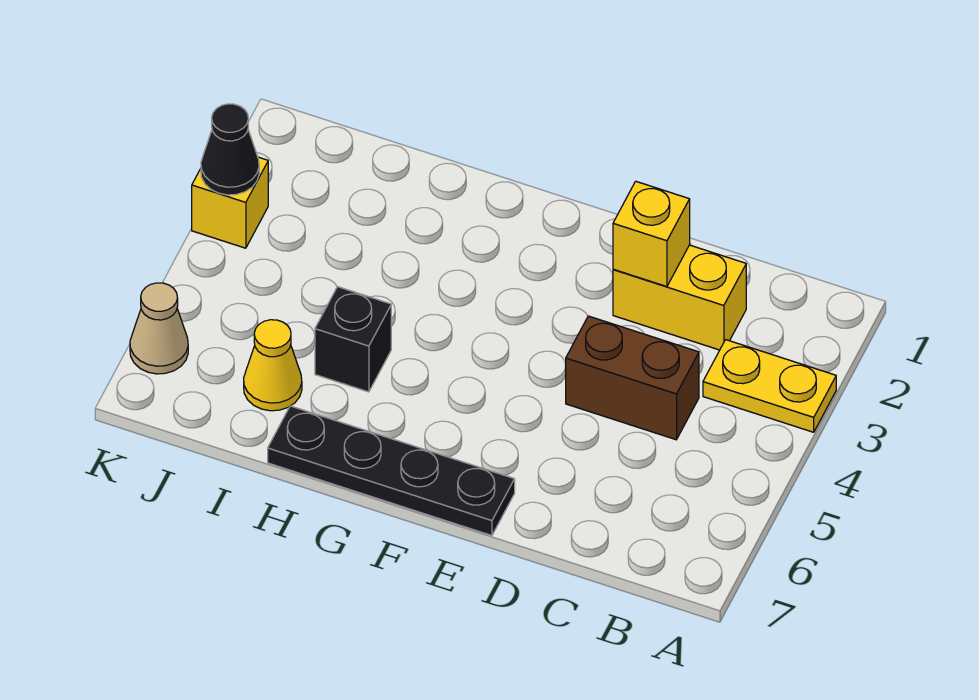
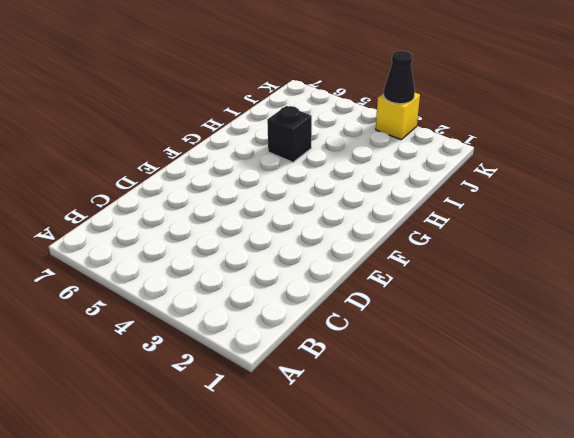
none -> yellow plate A3:B3 level 1
none -> yellow brick C2:D2 level 1

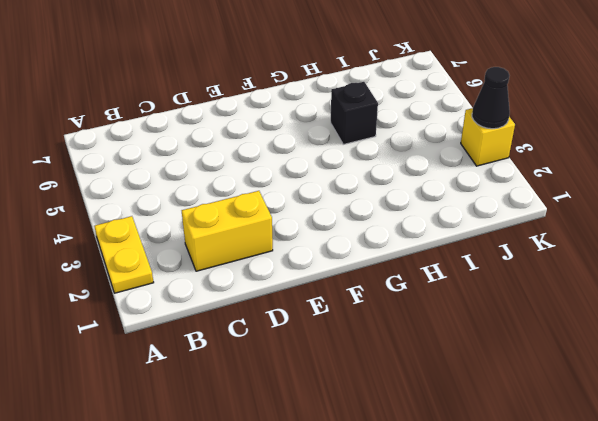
yellow plate A2:A3 level 1 -> yellow plate A3:B3 level 1
none -> brown brick C4:D4 level 1
none -> black plate E7:H7 level 1

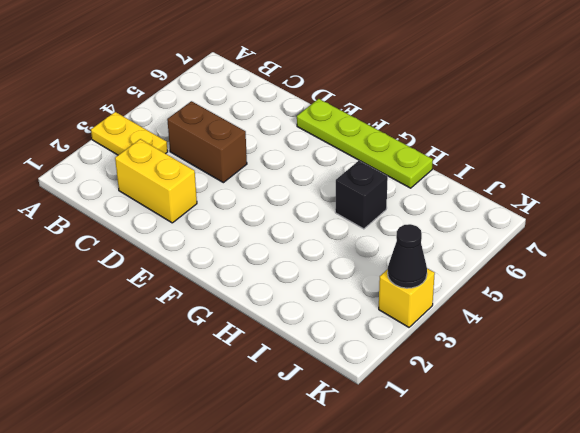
lime plate E7:H7 level 1 -> black plate E7:H7 level 1
none -> yellow cone I6 level 1
none -> tan cone K6 level 1

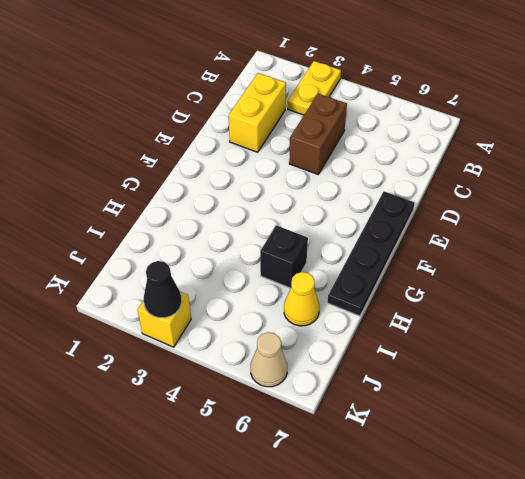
none -> yellow brick D2 level 2

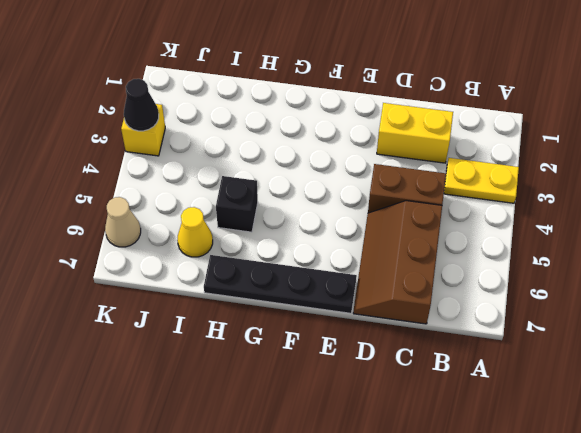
brown slope C5:D7 level 1 top C -> none
none -> yellow brick D2 level 2

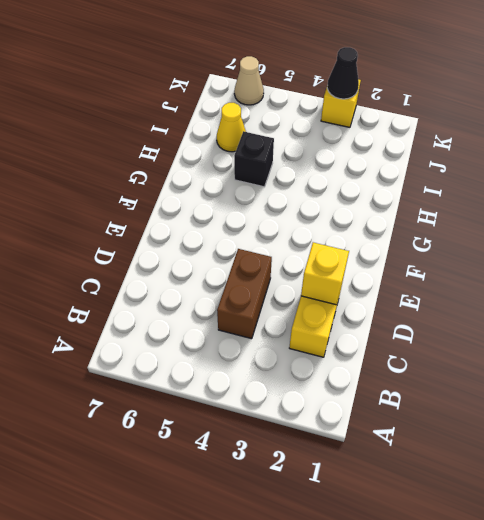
none -> yellow plate A3:B3 level 1
none -> black plate E7:H7 level 1

